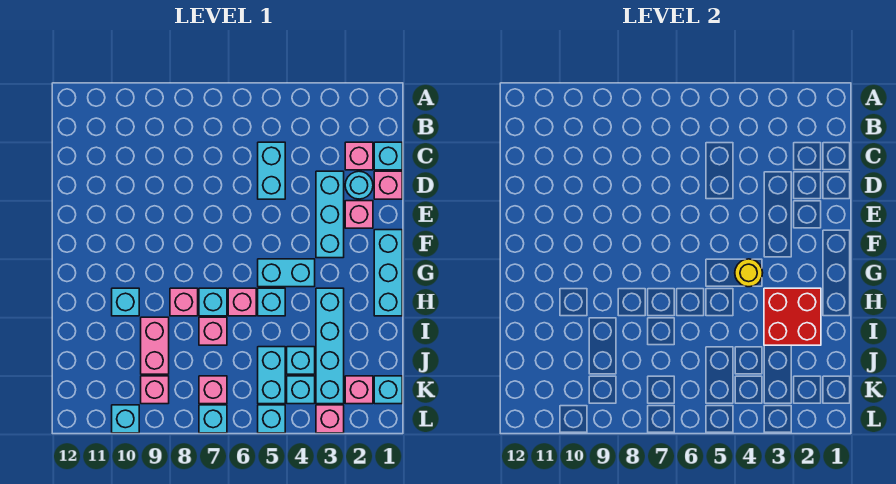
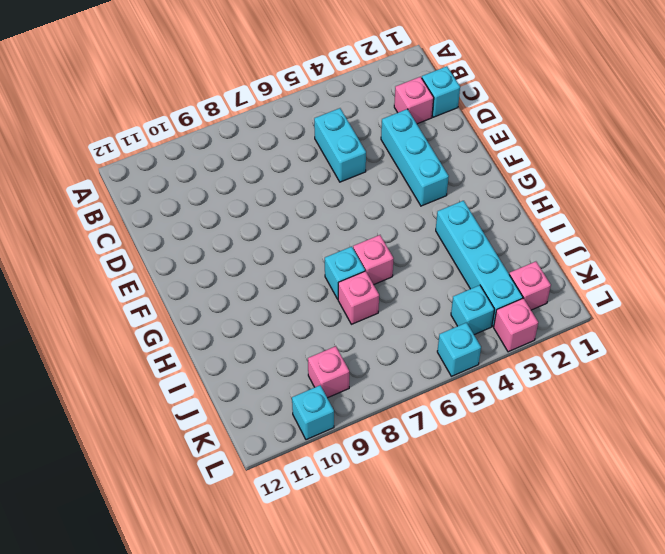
none -> pink brick D1 level 1
none -> cyan round brick D2 level 1
none -> pink brick E2 level 1
none -> cyan brick F1:H1 level 1

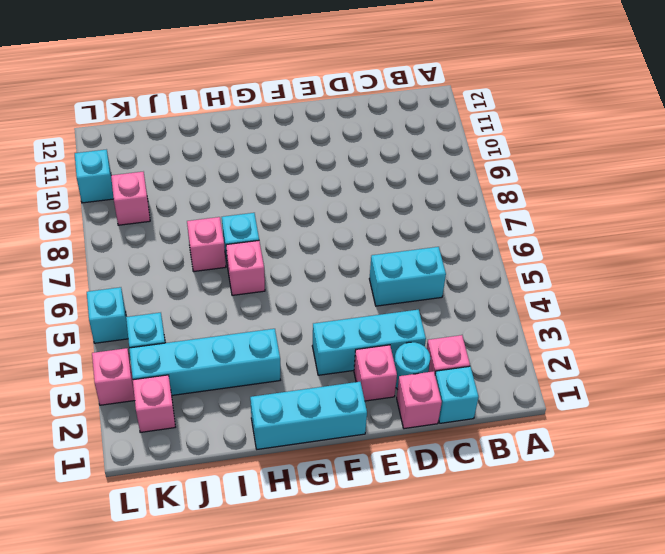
none -> cyan brick G4:G5 level 1
none -> cyan brick H5 level 1
none -> pink brick H8 level 1
none -> cyan brick H10 level 1

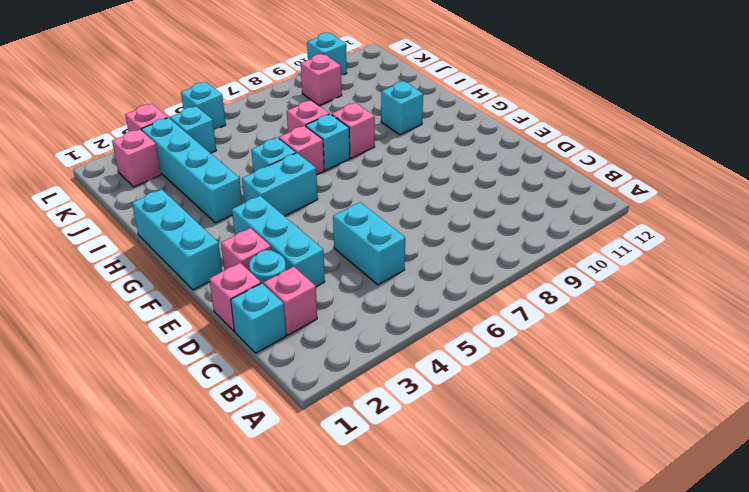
none -> pink brick I9:J9 level 1
none -> cyan brick J4 level 1
none -> cyan brick J5:K5 level 1
none -> cyan brick K1 level 1

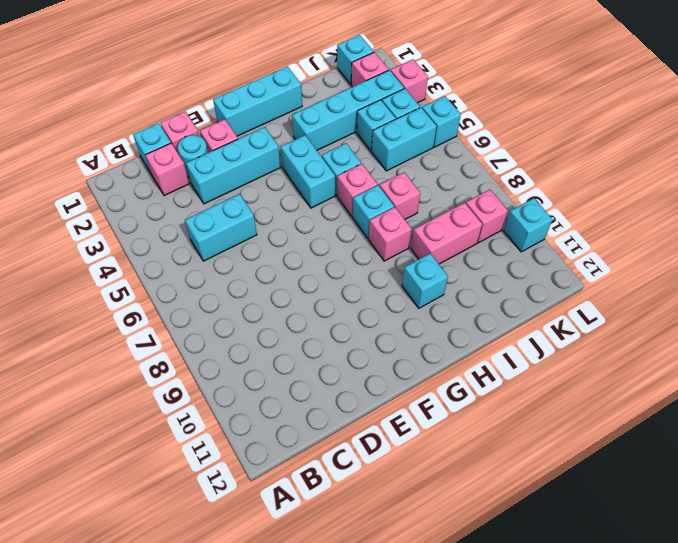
none -> pink brick K7 level 1
none -> cyan brick L7 level 1
none -> yellow round brick G4 level 2
none -> red brick H2:I3 level 2

